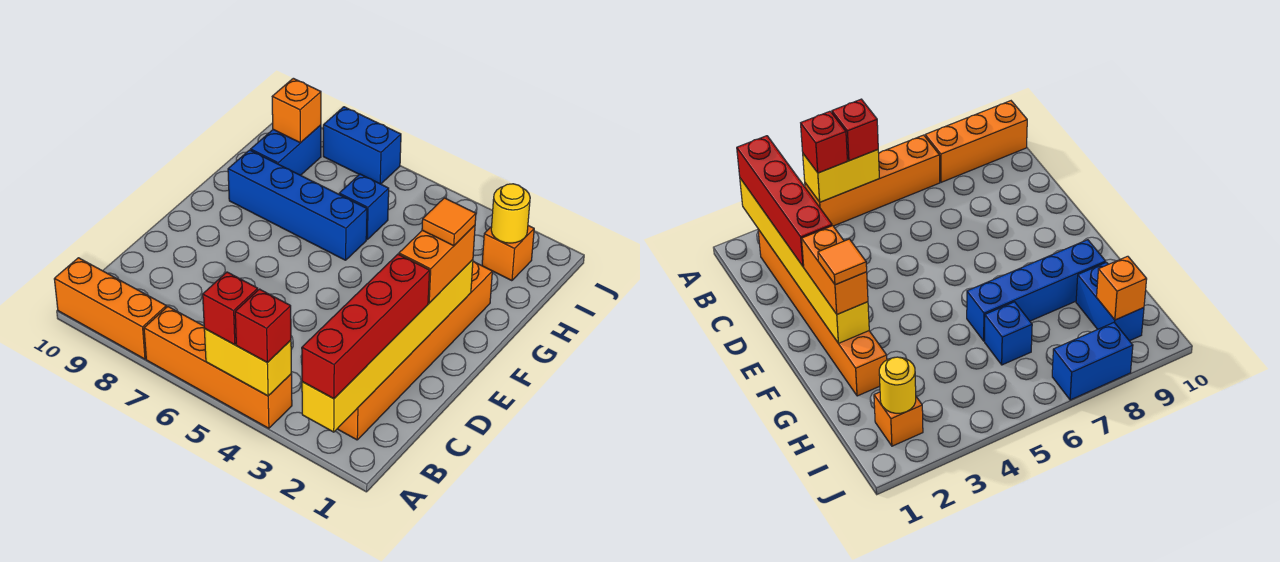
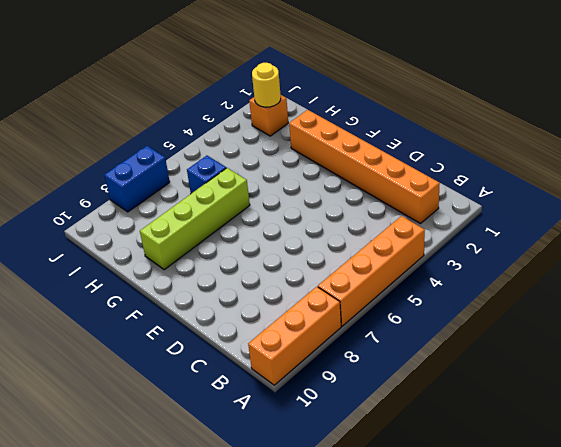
lime brick G6:G9 level 1 -> blue brick G6:G9 level 1
none -> blue brick H9:I9 level 1
none -> yellow brick A2:F2 level 2
none -> yellow brick A4:A5 level 2

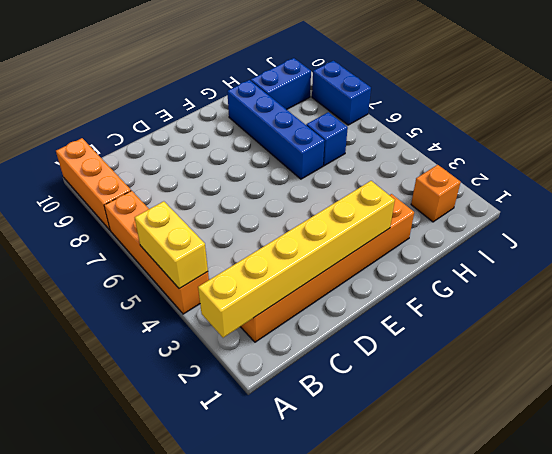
none -> yellow round brick I2 level 2
none -> orange brick I9 level 2
none -> red brick A2:D2 level 3

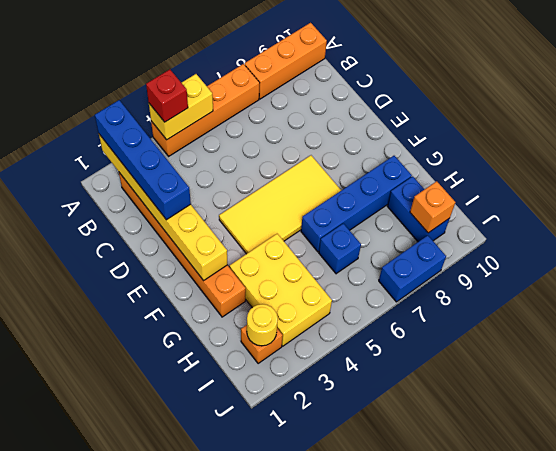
blue brick A2:D2 level 3 -> red brick A2:D2 level 3
yellow tile E4:F7 level 1 -> none
yellow brick G3:I4 level 1 -> none
none -> red brick A5 level 3
none -> orange brick E2:F2 level 3
none -> orange tile F2 level 4

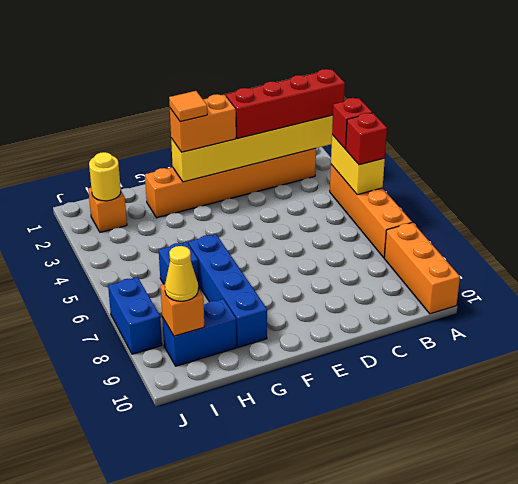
yellow cone I9 level 3 -> none

